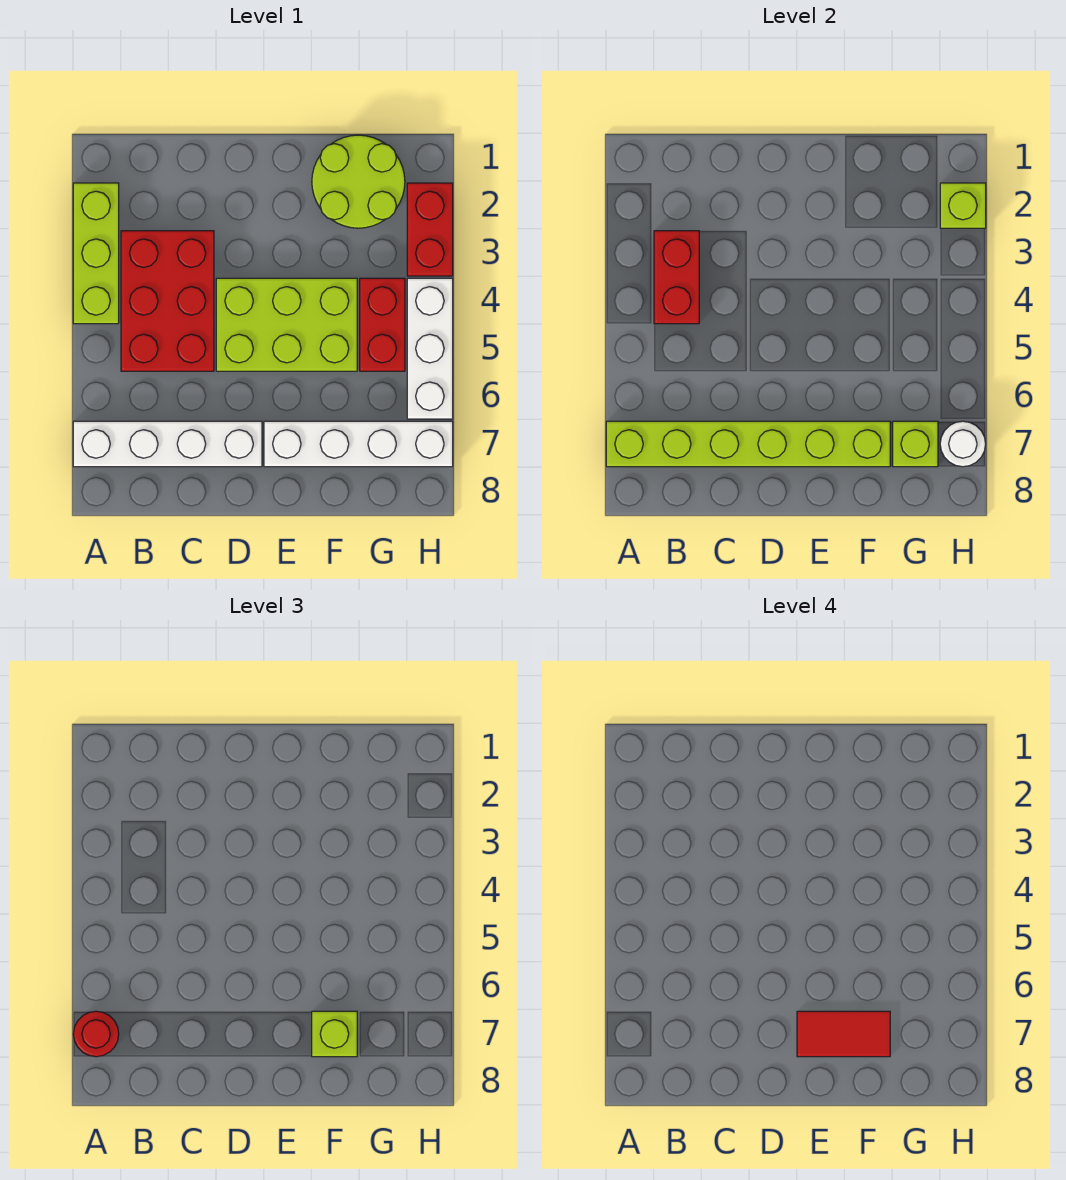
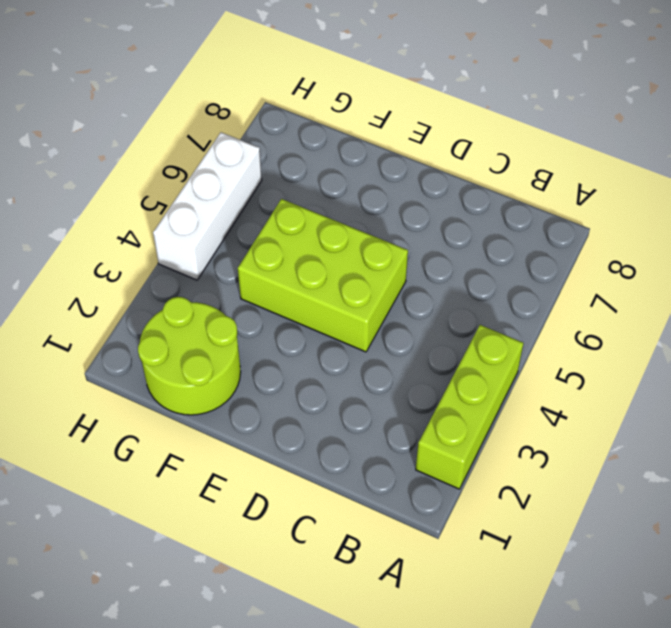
none -> white brick A7:D7 level 1
none -> red brick B3:C5 level 1
none -> white brick E7:H7 level 1

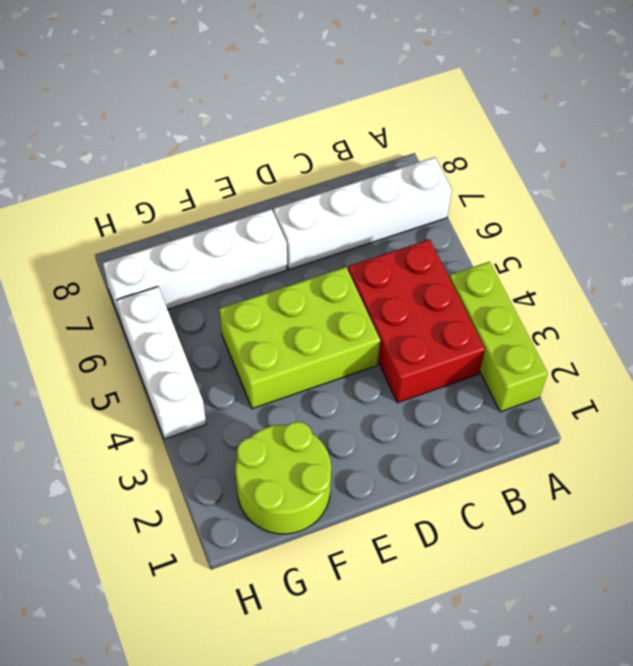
none -> red brick G4:G5 level 1
none -> red brick H2:H3 level 1
none -> lime brick A7:F7 level 2

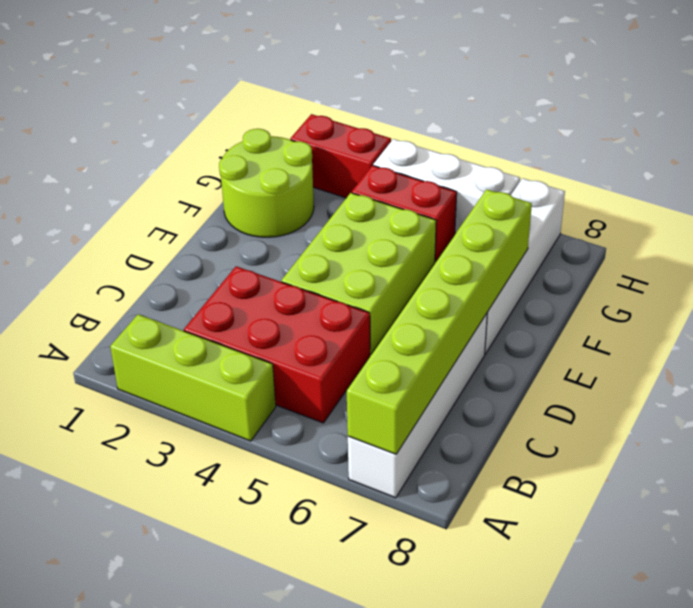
none -> red brick B3:B4 level 2
none -> lime brick G7 level 2
none -> lime brick H2 level 2

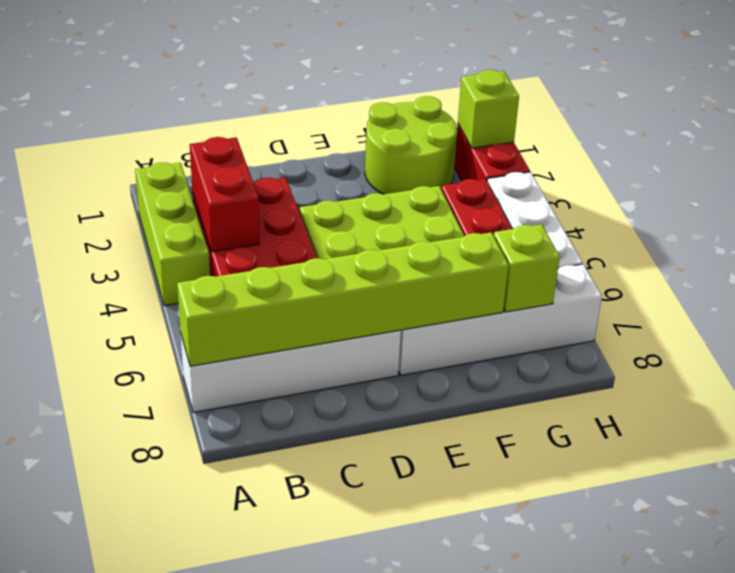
none -> white round brick H7 level 2
none -> red round brick A7 level 3
none -> lime brick F7 level 3

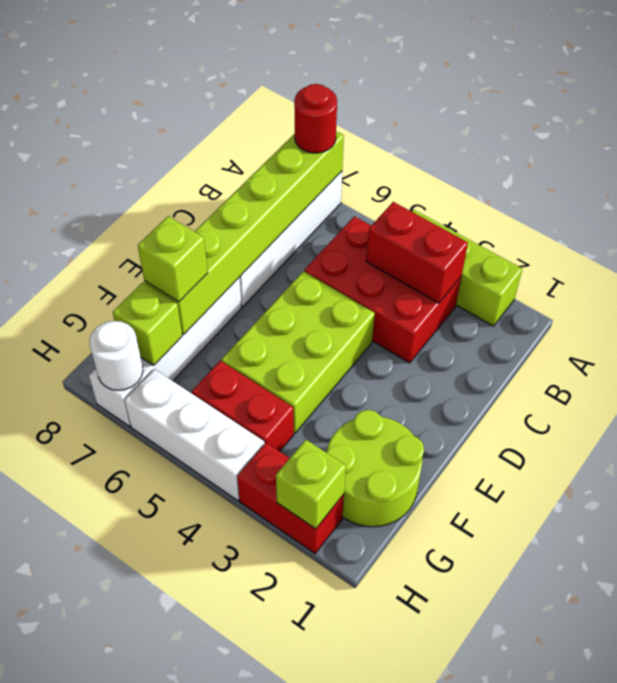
none -> red tile E7:F7 level 4

